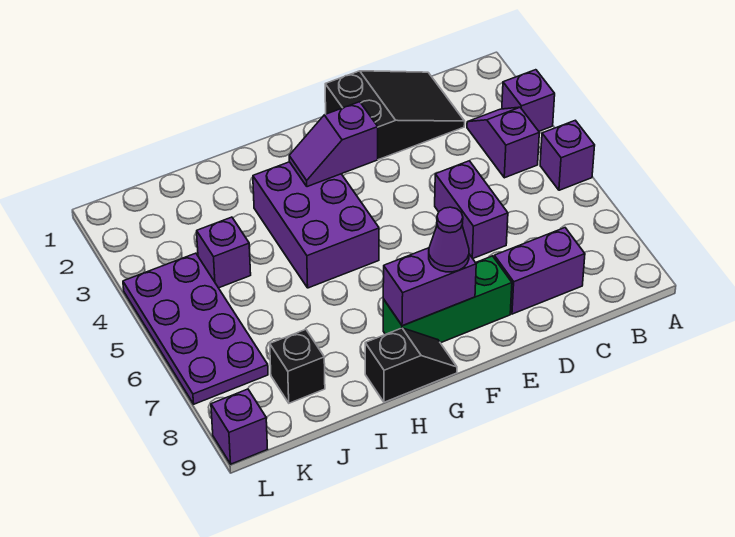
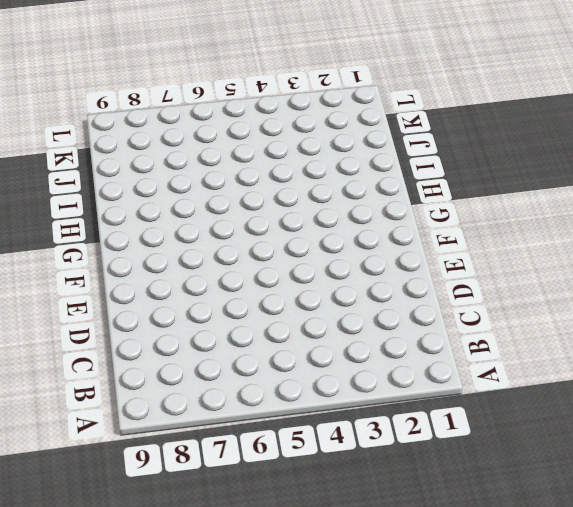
none -> purple brick A3 level 1
none -> purple brick A5 level 1
none -> purple slope B3:B4 level 1 top 4

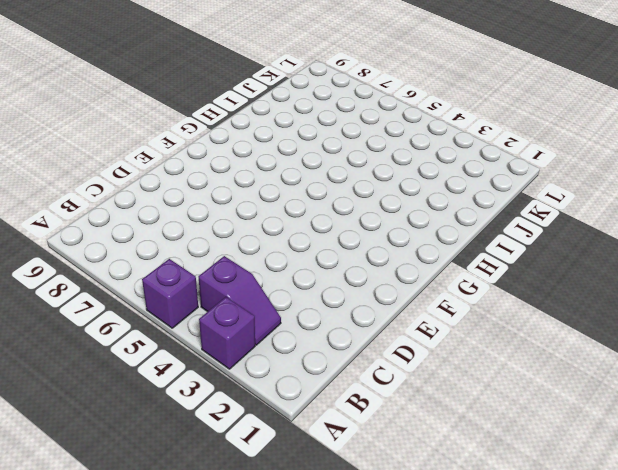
none -> black slope C1:E2 level 1 top E
none -> purple brick C8:D8 level 1
none -> purple brick D5:D6 level 1

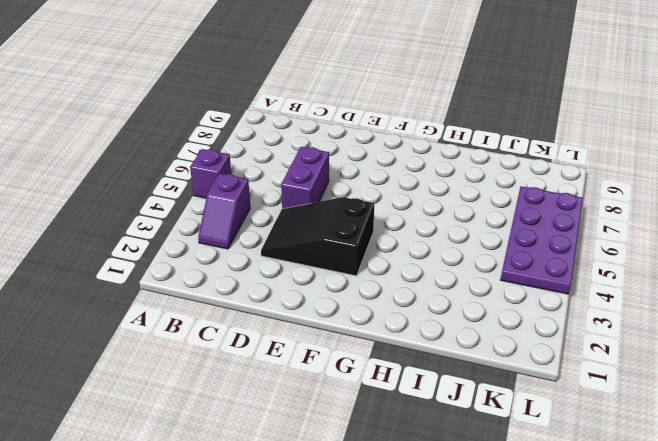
black slope D3:F4 level 1 top F -> black slope C1:E2 level 1 top E
none -> purple brick A3 level 1
none -> purple brick C8:D8 level 1
none -> green brick E8:G8 level 1

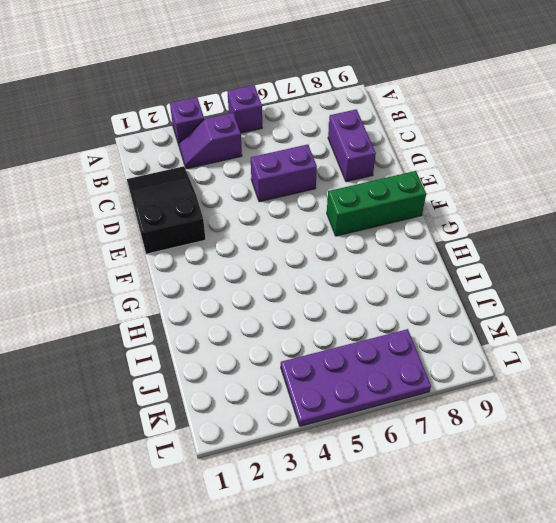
green brick F7:F9 level 1 -> green brick E8:G8 level 1
none -> purple brick G3:H5 level 1
none -> black slope G9:H9 level 1 top H
none -> purple brick J4 level 1

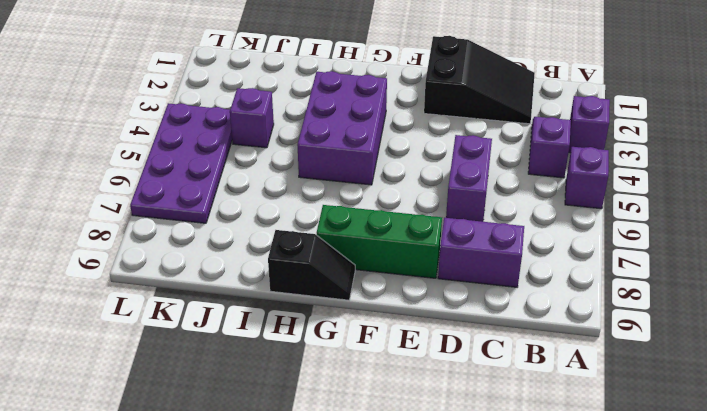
none -> black brick J8 level 1
none -> purple brick L9 level 1
none -> purple slope F3:G3 level 2 top F

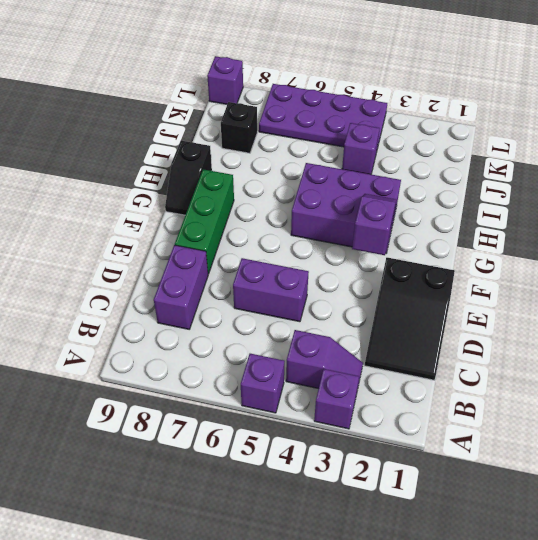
none -> purple brick F8:G8 level 2
none -> purple cone F8 level 3

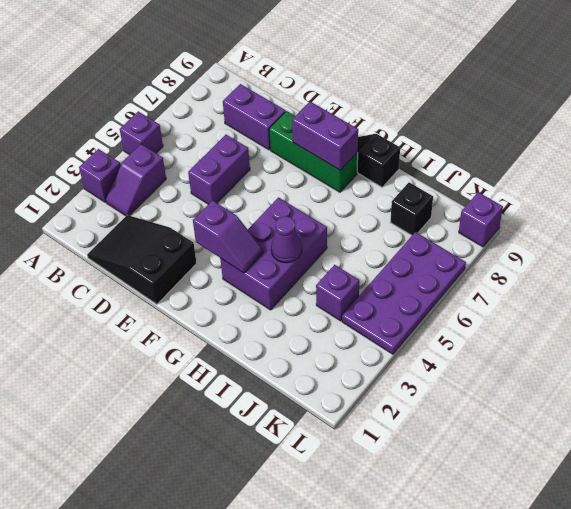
purple cone H4 level 2 -> purple cone F8 level 3

